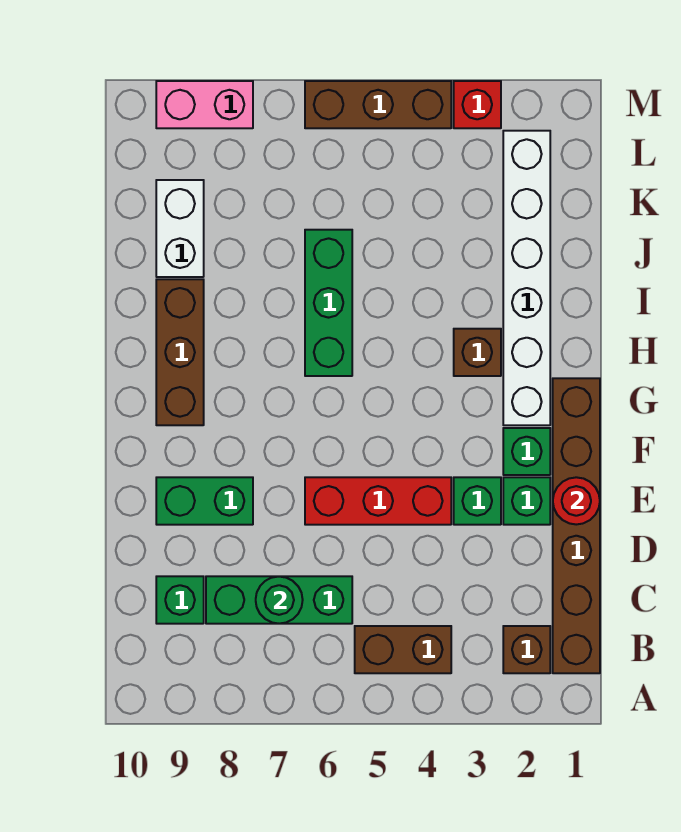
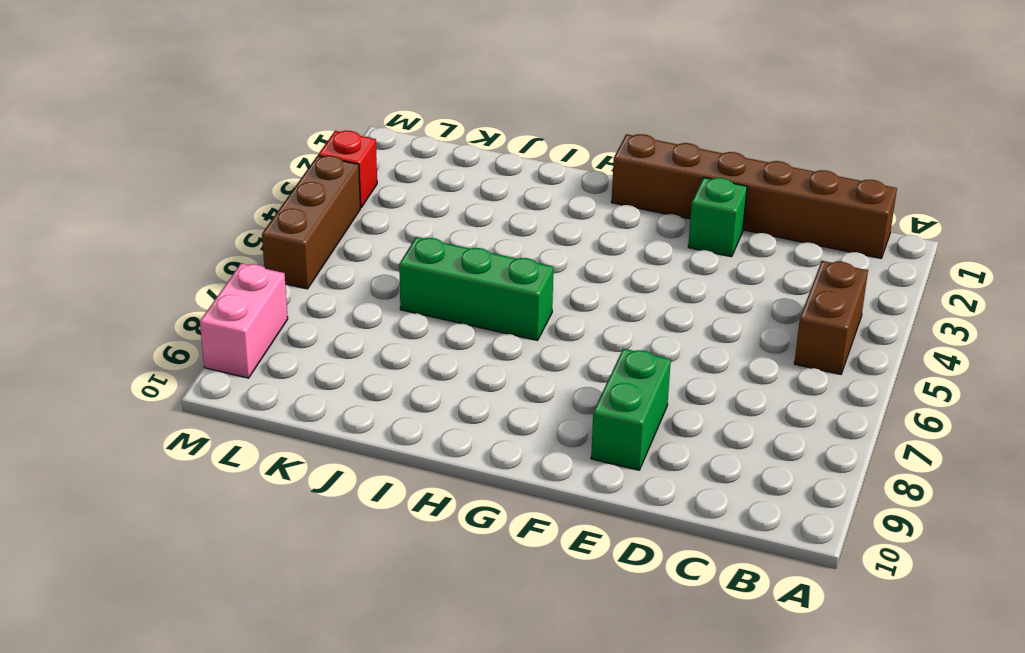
none -> brown brick B2 level 1
none -> green brick C6:C8 level 1
none -> green brick C9 level 1

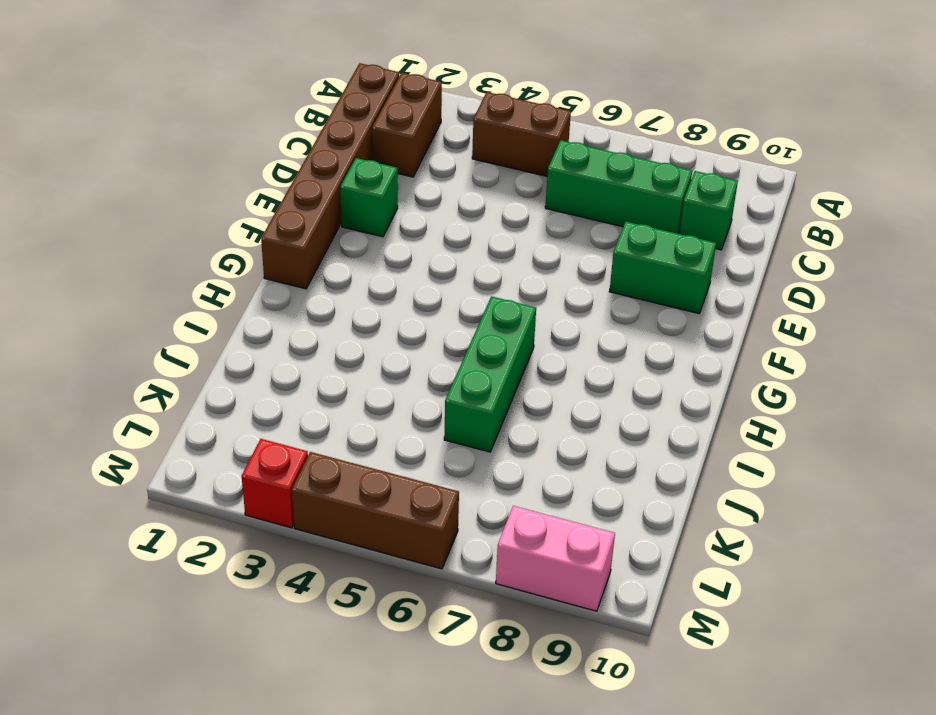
brown brick B2:C2 level 1 -> brown brick B2 level 1
none -> green brick E3 level 1
none -> red brick E4:E6 level 1
none -> green brick F2 level 1

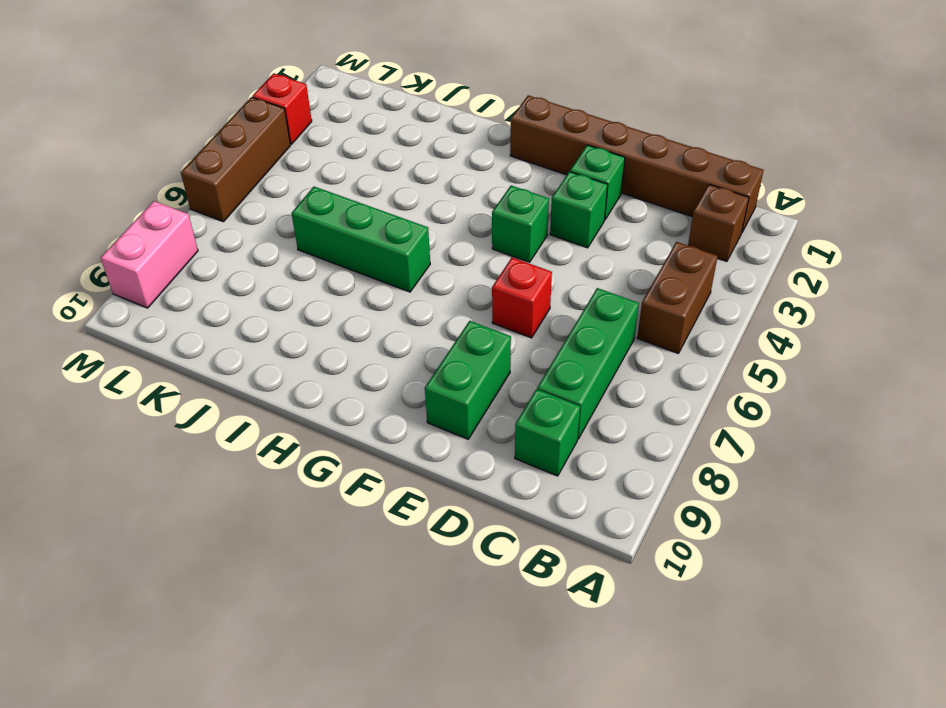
red brick E6 level 1 -> red brick E4:E6 level 1
green brick F4 level 1 -> green brick F2 level 1
none -> white brick G2:L2 level 1
none -> brown brick G9:I9 level 1
none -> brown brick H3 level 1

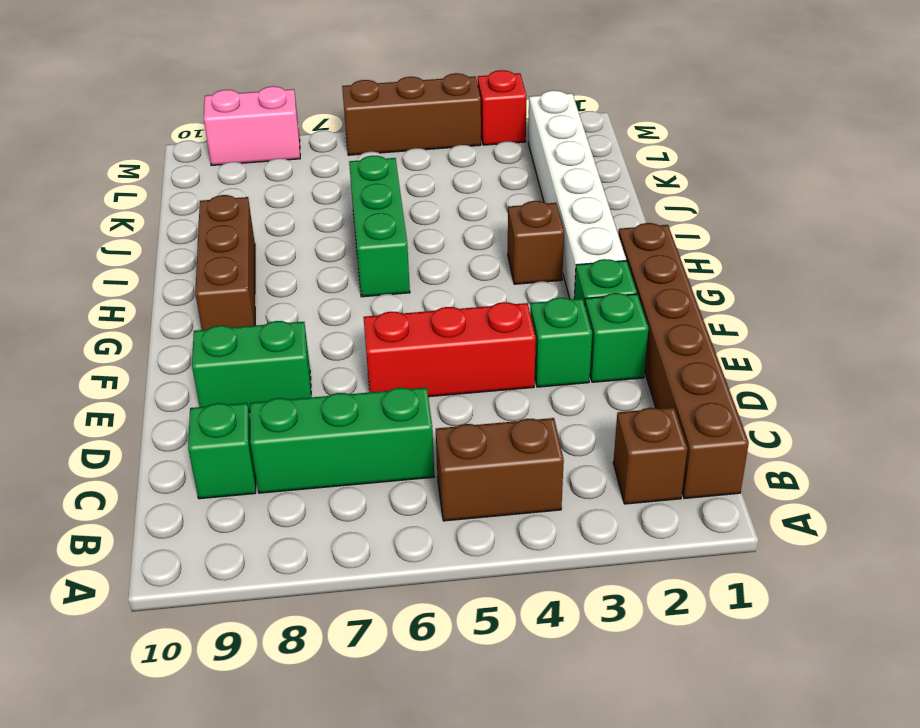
none -> white brick J9:K9 level 1
none -> green round brick C7 level 2
none -> red round brick E1 level 2

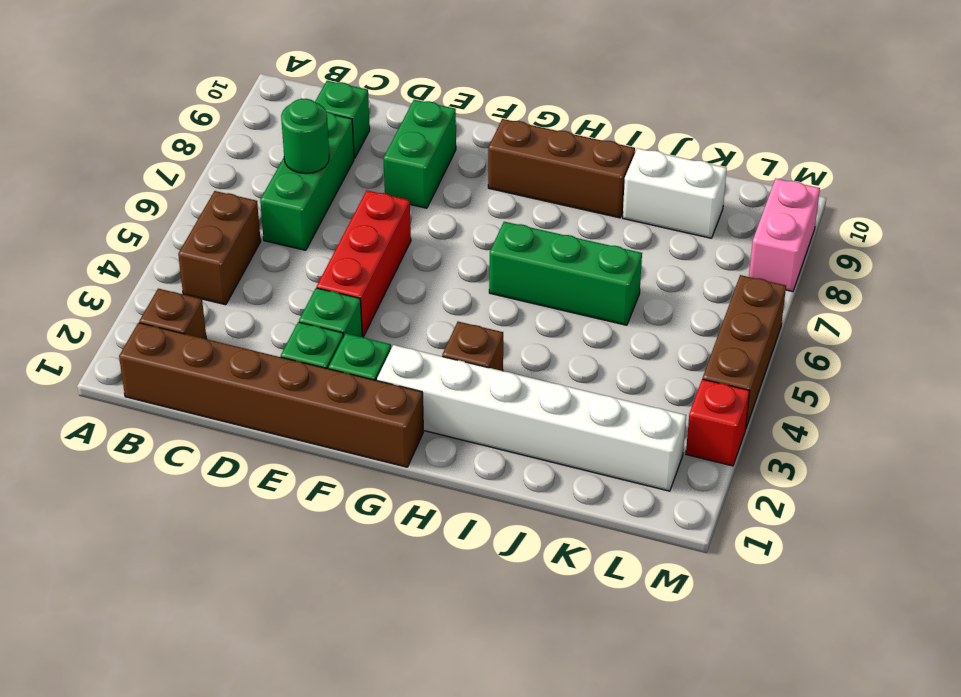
none -> red round brick E1 level 2

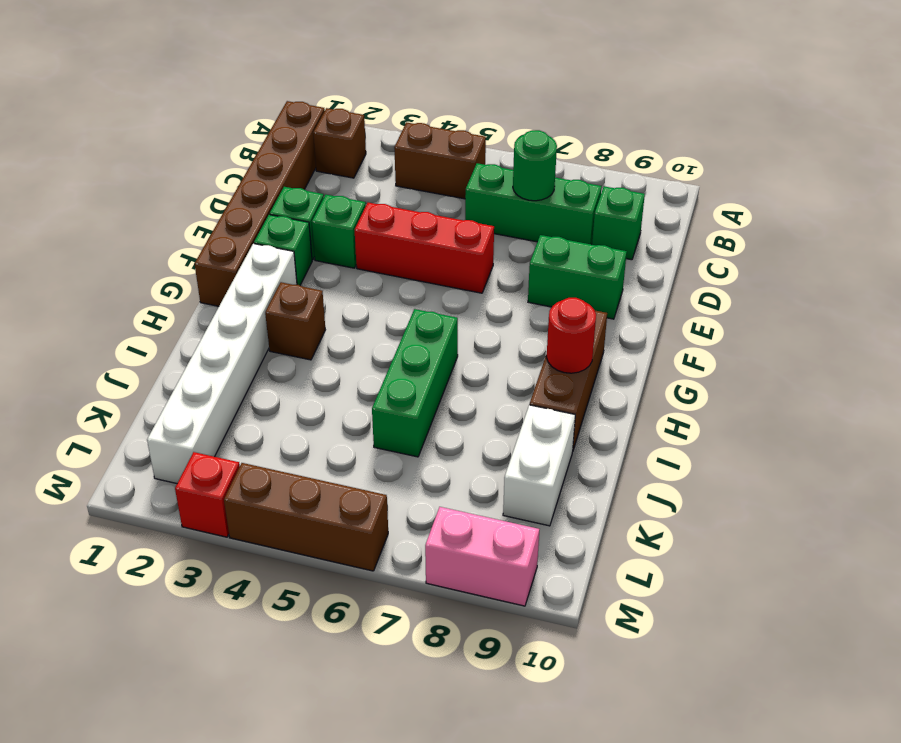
red round brick H9 level 2 -> red round brick E1 level 2

